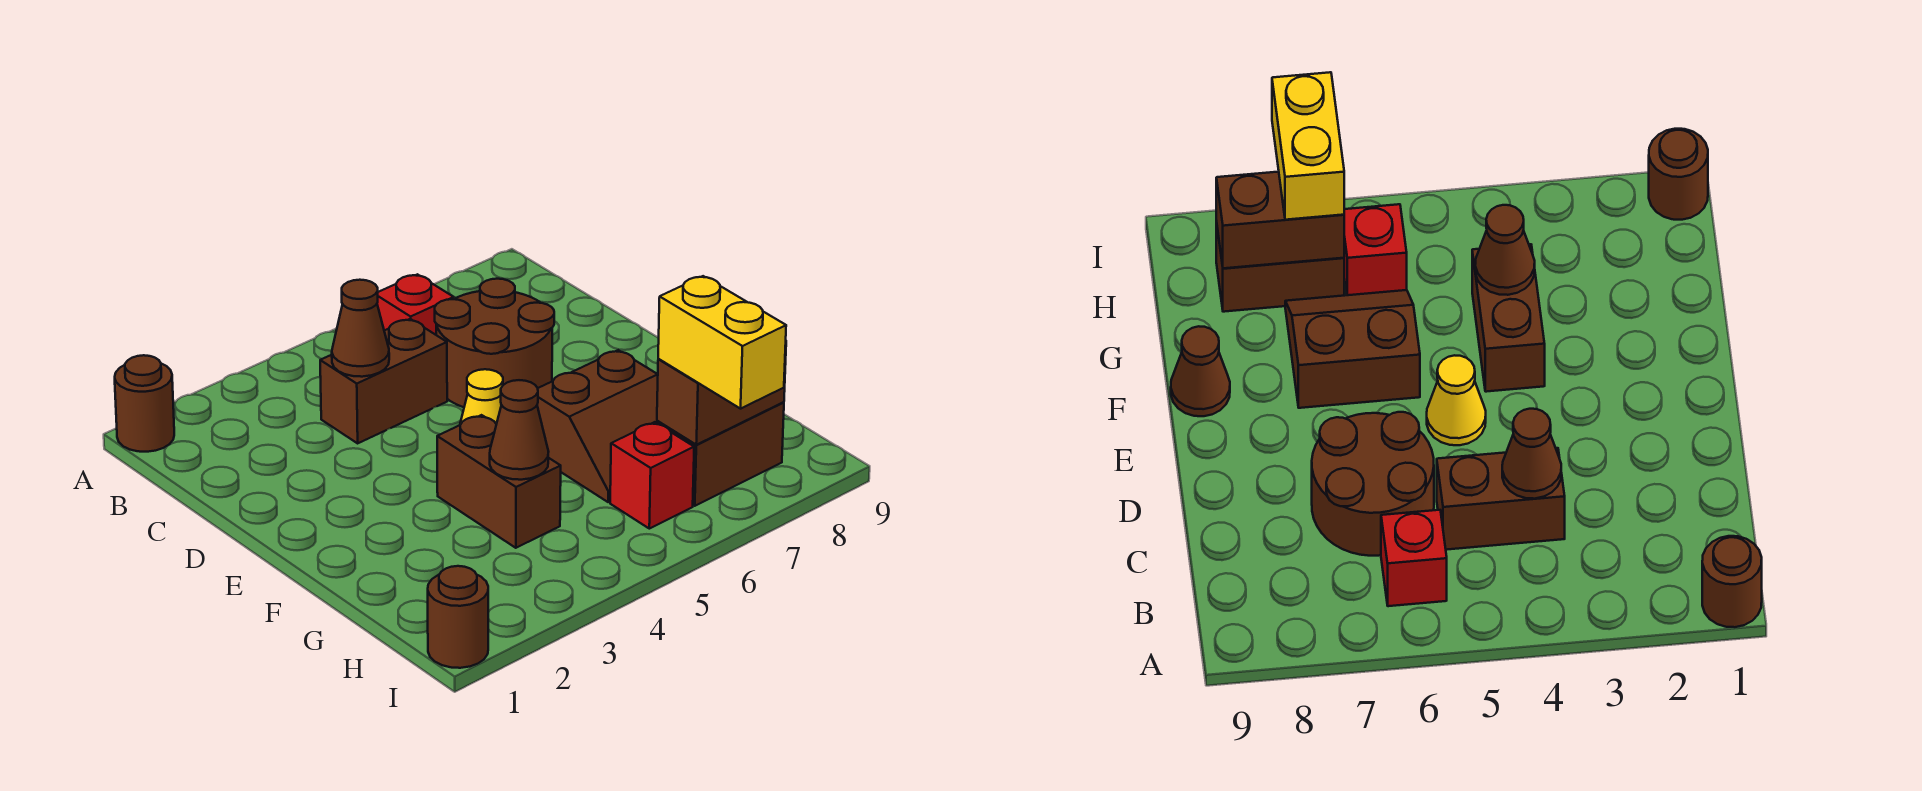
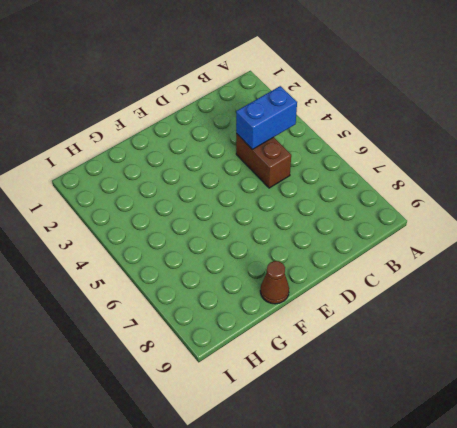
blue brick B4:C4 level 2 -> brown cone C4 level 2
none -> brown round brick A1 level 1
none -> red brick B6 level 1
none -> brown round brick C6:D7 level 1

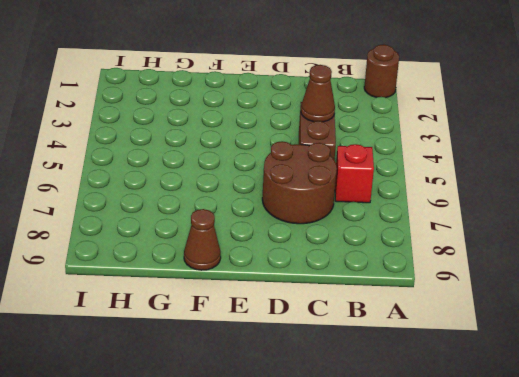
none -> yellow cone E5 level 1
none -> brown brick F4:G4 level 1
none -> brown slope F6:G7 level 1 top F

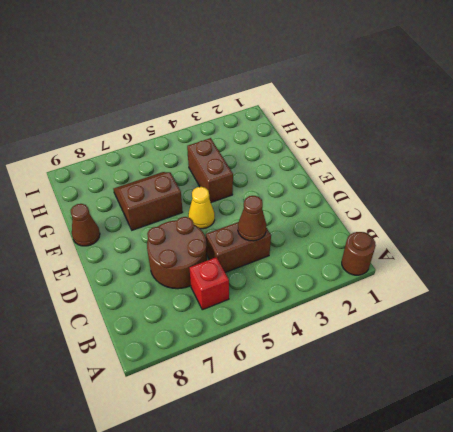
none -> red brick H6 level 1
none -> brown brick H7:H8 level 1
none -> brown round brick I1 level 1

